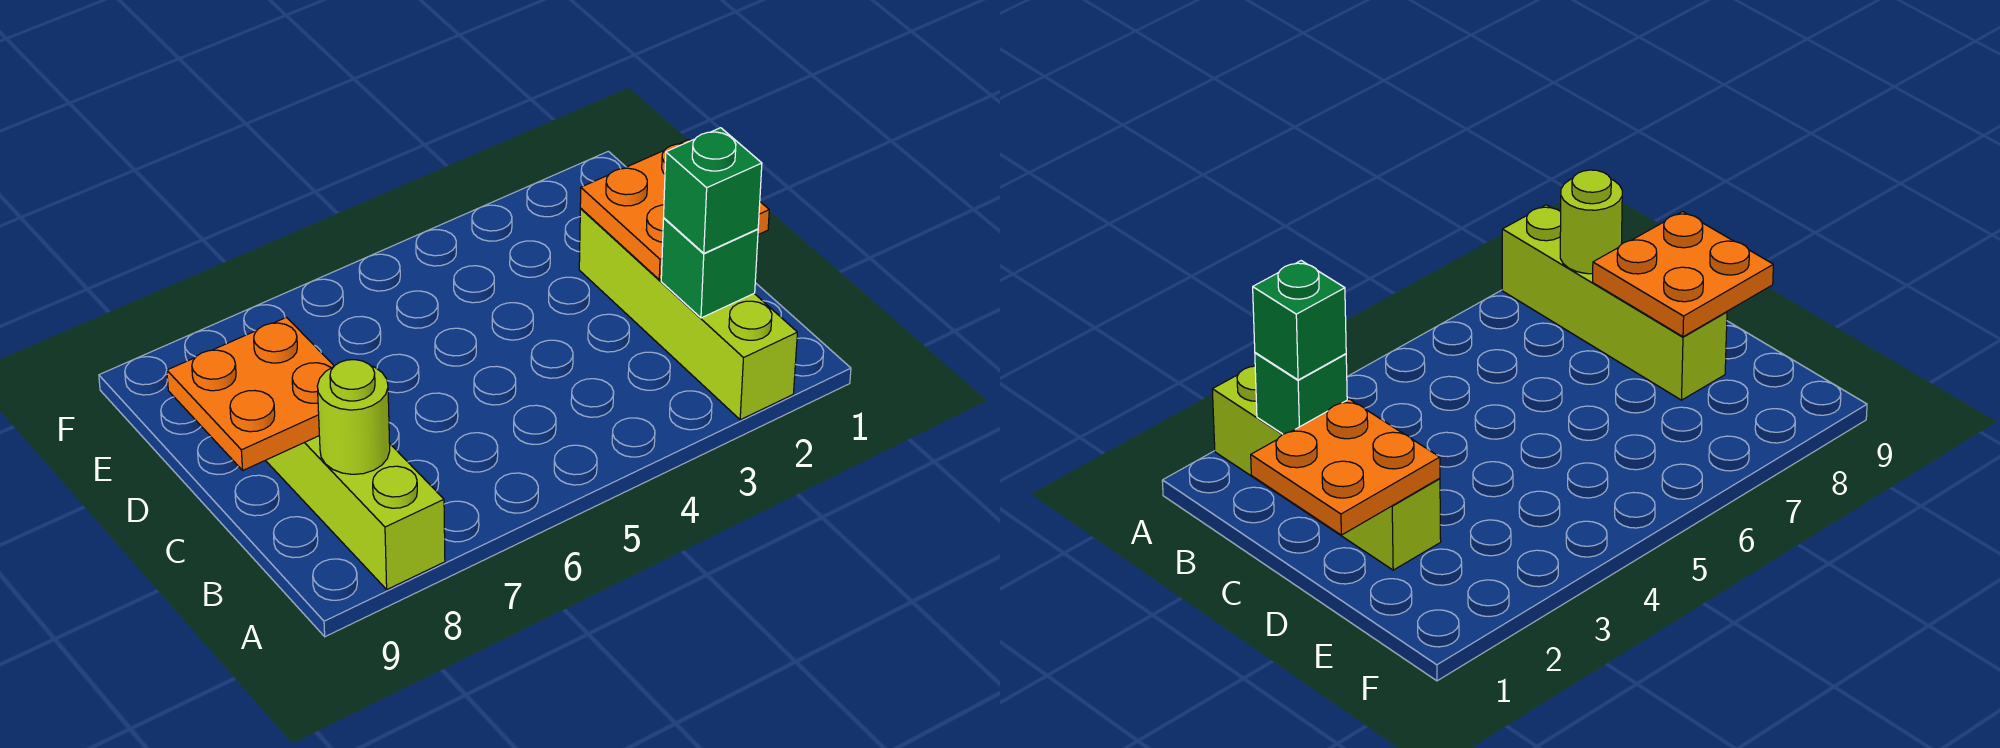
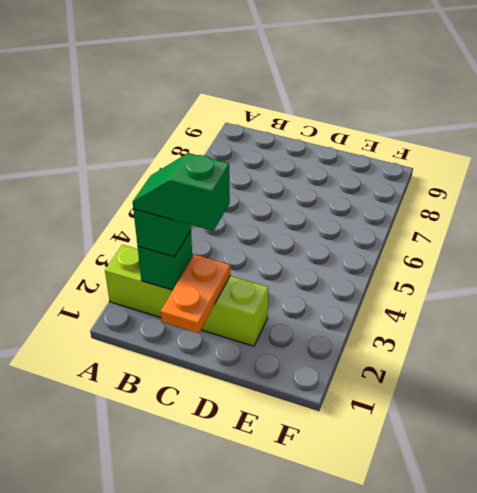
green slope B2:C2 level 4 top C -> none
orange plate C1:C2 level 2 -> orange plate C1:D2 level 2
none -> lime brick A8:D8 level 1
none -> lime round brick B8 level 2

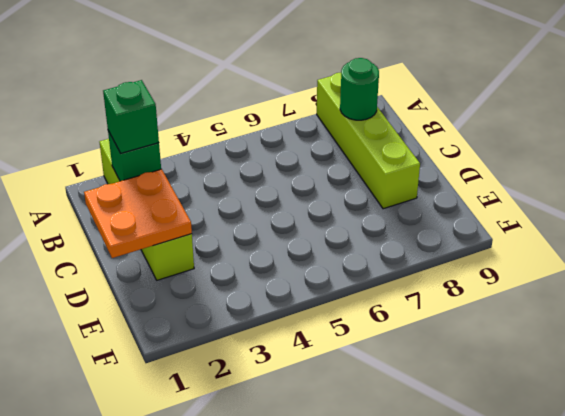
green round brick B8 level 2 -> lime round brick B8 level 2
none -> orange plate C8:D9 level 2

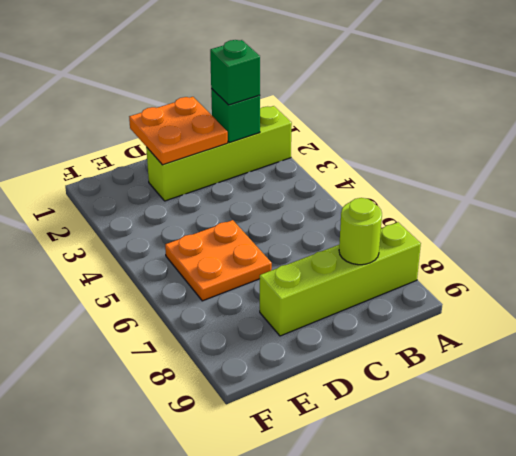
orange plate D5:E6 level 1 -> orange plate C8:D9 level 2

